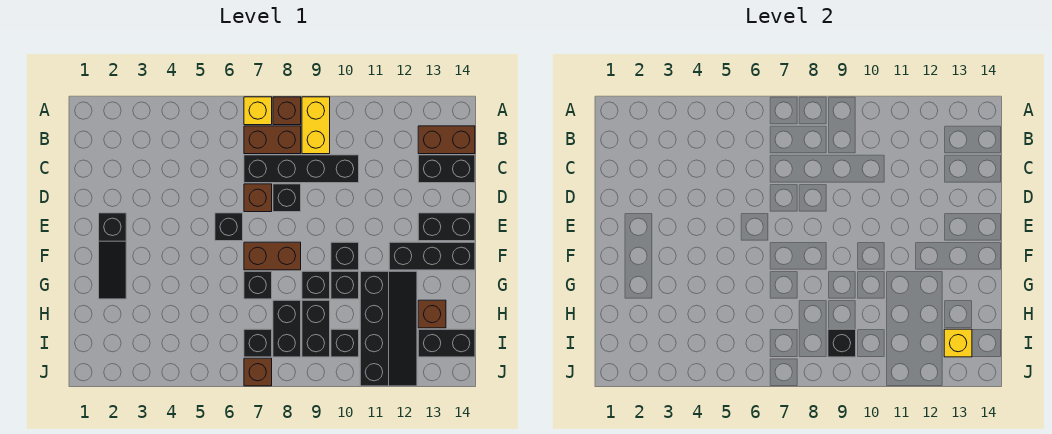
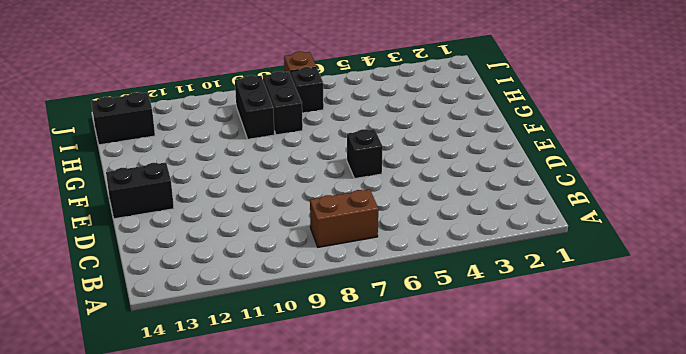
none -> yellow brick A7 level 1
none -> brown brick A8 level 1
none -> yellow brick A9:B9 level 1

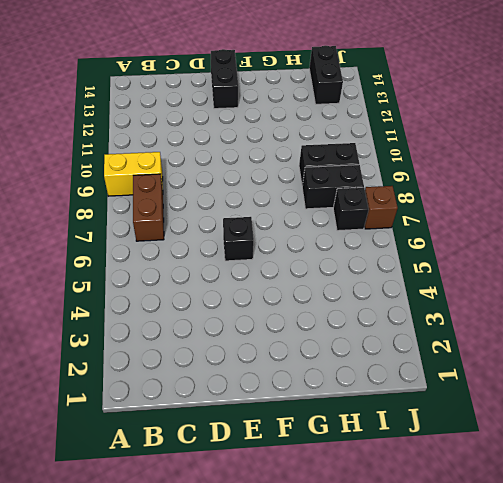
none -> yellow brick A7 level 1
none -> brown brick A8 level 1
none -> brown brick B13:B14 level 1

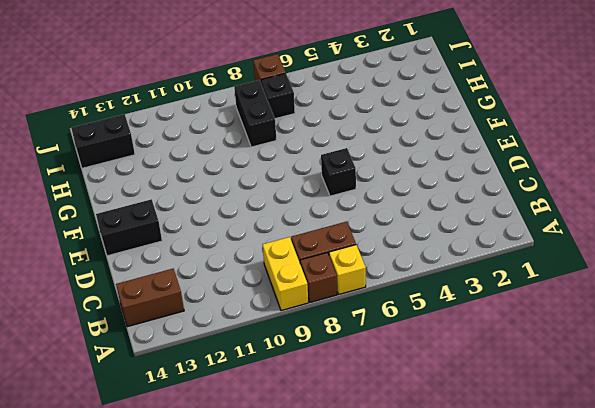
none -> black brick C7:C10 level 1
none -> black brick C13:C14 level 1
none -> brown brick D7 level 1

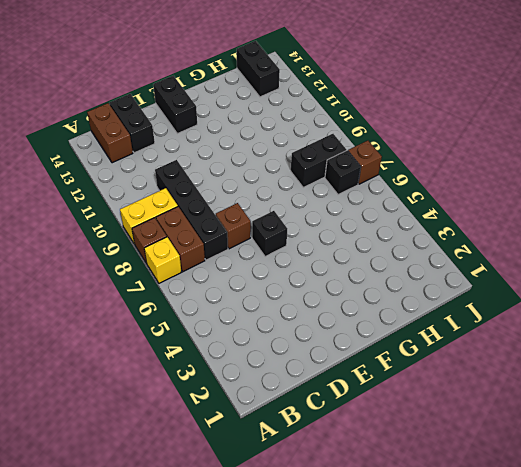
none -> black brick D8 level 1
none -> black slope E2:G2 level 1 top E
none -> brown brick F7:F8 level 1

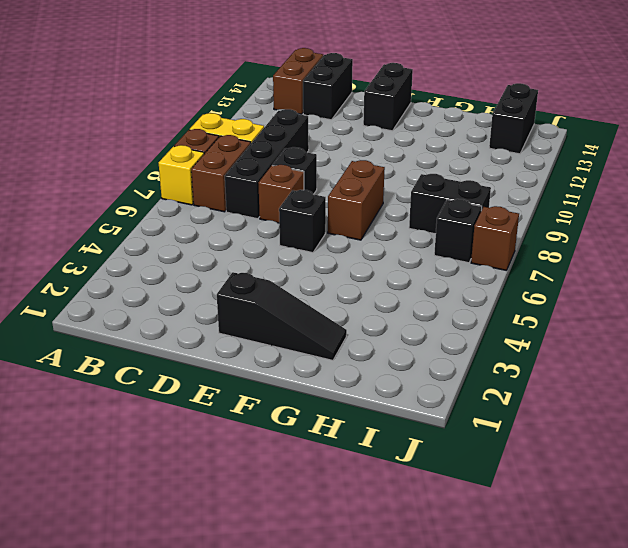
none -> black brick F10 level 1
none -> black brick F12:F14 level 1
none -> black brick G7 level 1

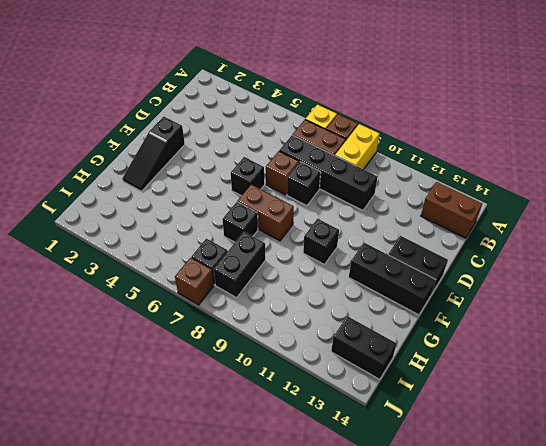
none -> black brick C13:C14 level 1
none -> black brick G9 level 1
none -> black brick G10 level 1

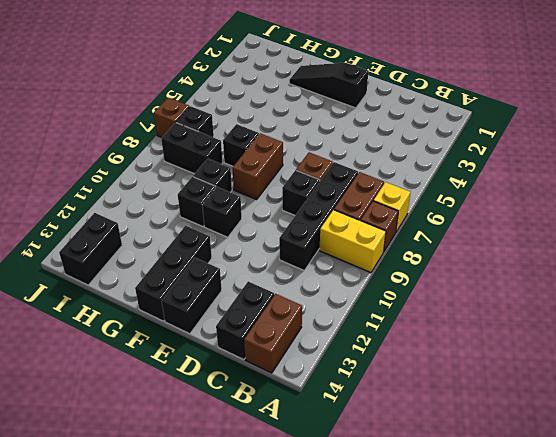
none -> black brick E6 level 1
none -> black slope G11:J12 level 1 top 11
none -> black brick H9:I9 level 1

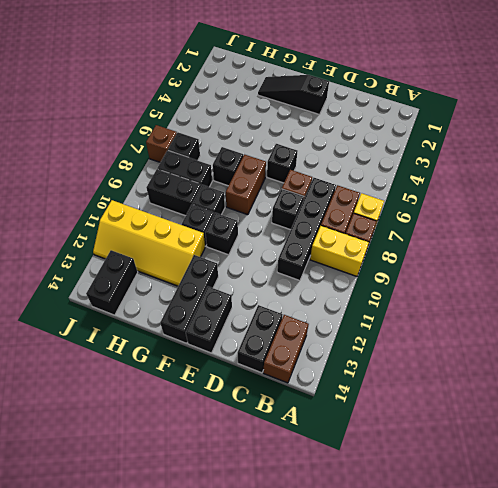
yellow slope G11:J12 level 1 top 11 -> black slope G11:J12 level 1 top 11
none -> brown brick H13 level 1
none -> black brick I10 level 1
none -> black brick I9 level 2

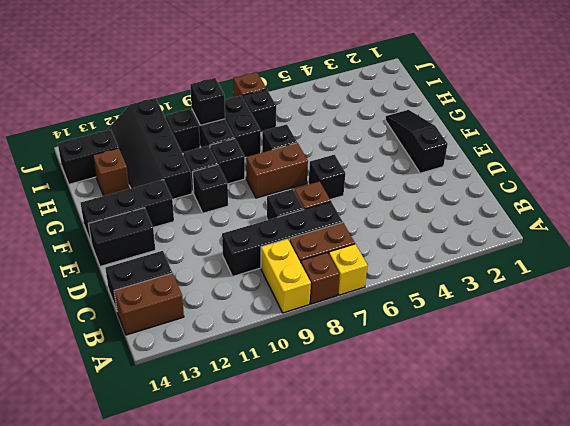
none -> yellow brick I13 level 2

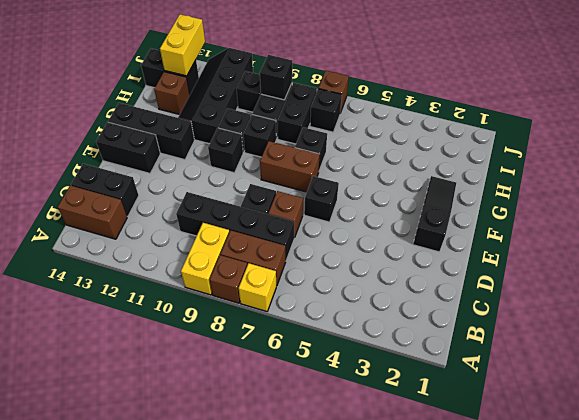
yellow brick I13:J13 level 2 -> yellow brick I13 level 2

